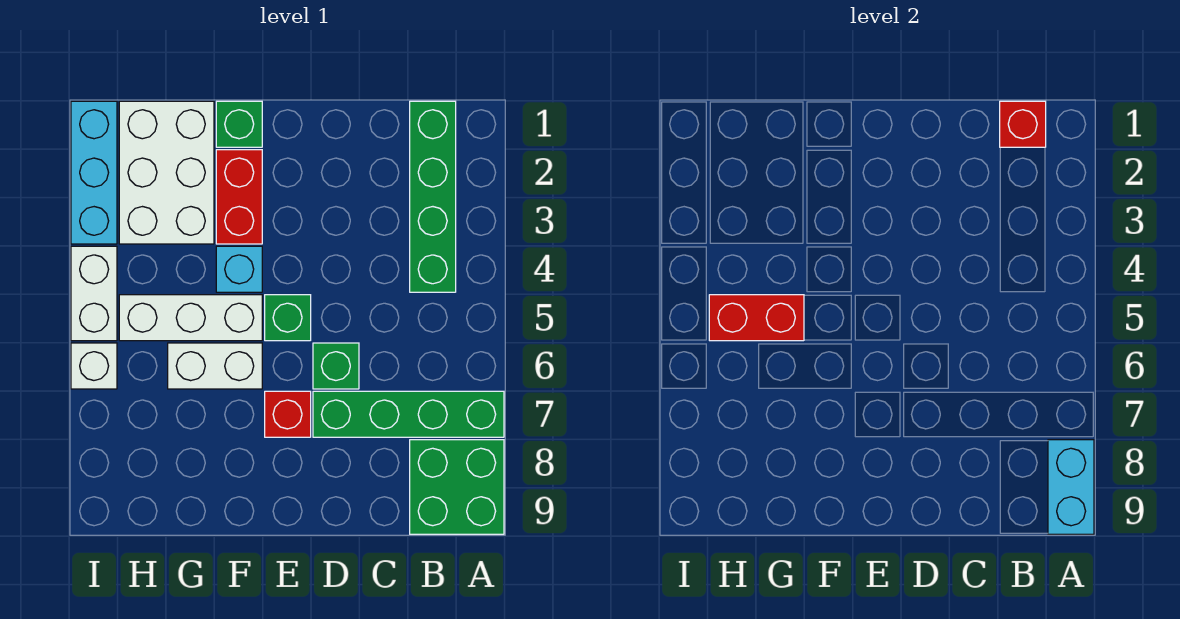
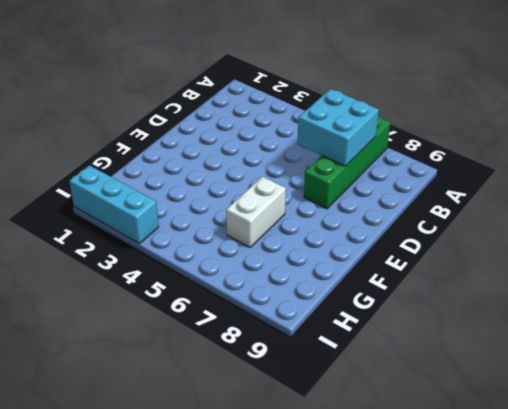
cyan brick B6:C7 level 2 -> none
none -> green brick A8:B9 level 1
none -> green brick B1:B4 level 1
none -> green brick D6 level 1

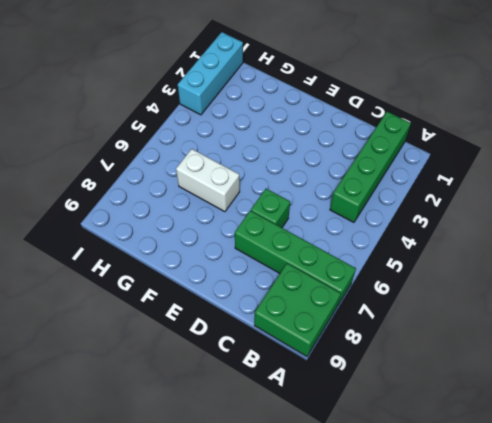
none -> green brick E5 level 1
none -> red brick E7 level 1
none -> green brick F1 level 1

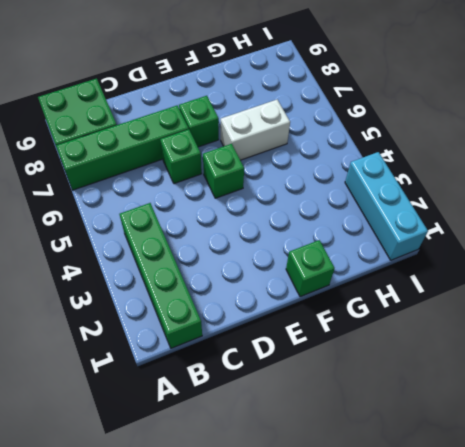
green brick E7 level 1 -> red brick E7 level 1
none -> red brick F2:F3 level 1
none -> cyan brick F4 level 1
none -> white brick F5:H5 level 1

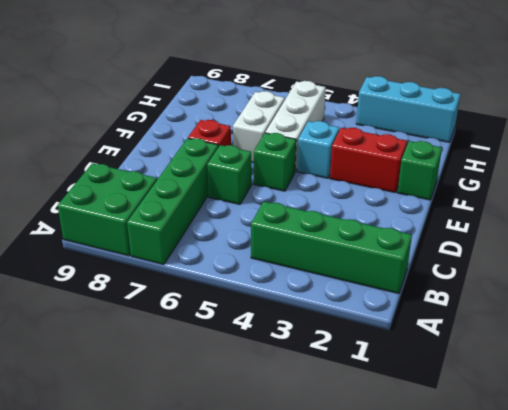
none -> white brick G1:H3 level 1
none -> white brick I4:I5 level 1
none -> white brick I6 level 1

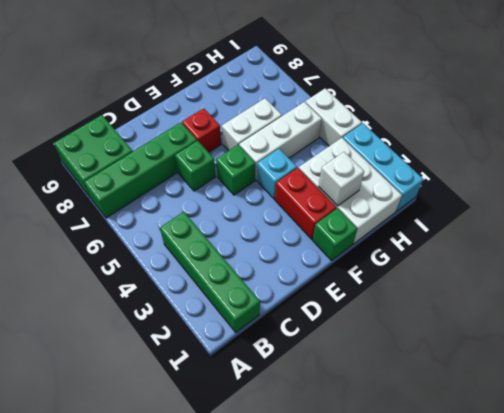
white brick G2 level 2 -> white brick I6 level 1
none -> cyan brick A8:A9 level 2
none -> red brick B1 level 2
none -> red brick G5:H5 level 2

